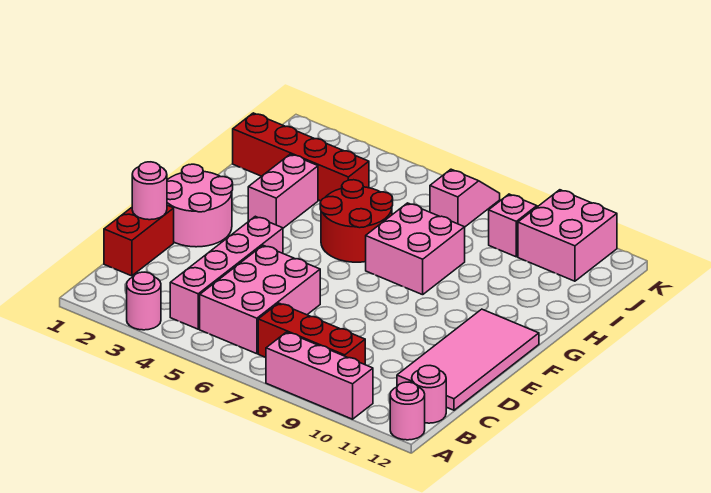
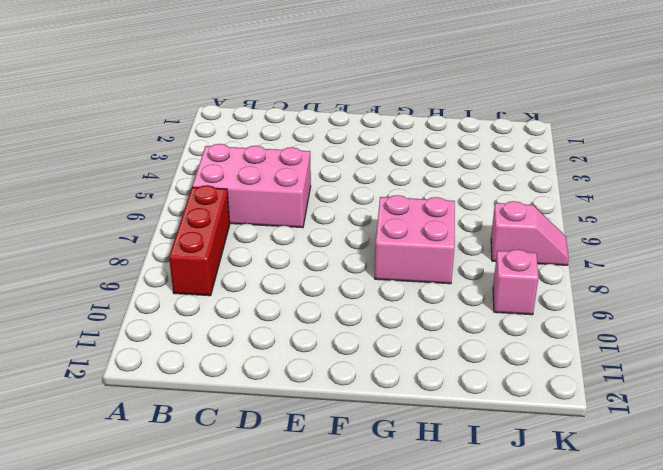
none -> pink round brick A3 level 1
none -> pink brick A8:A10 level 1
none -> pink round brick A12 level 1

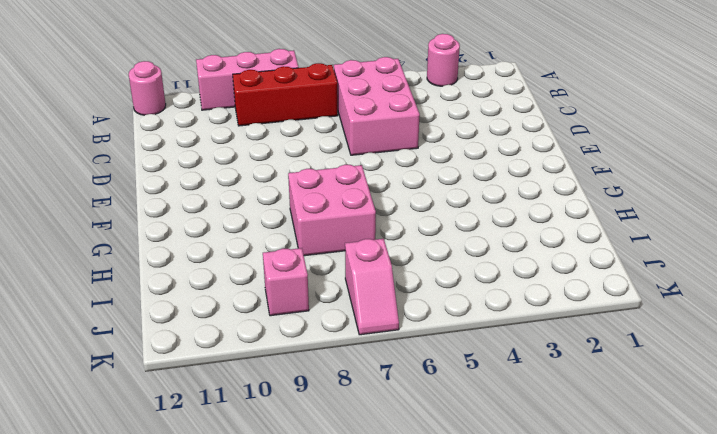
none -> pink brick B4:E4 level 1
none -> pink round brick B12 level 1
none -> red brick C1:D1 level 1

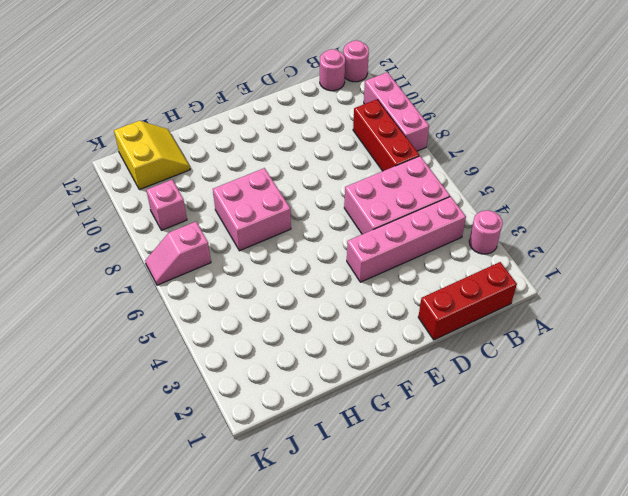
red brick B1:D1 level 1 -> red brick C1:D1 level 1
yellow slope I11:J12 level 1 top J -> pink brick J10:K11 level 1
none -> pink tile C11:F12 level 1
none -> pink round brick E1:F2 level 1
none -> pink brick G3:H3 level 1

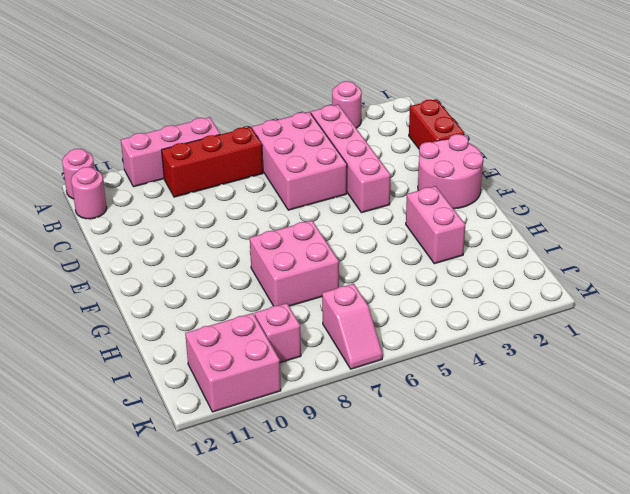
none -> pink tile C11:F12 level 1
none -> red round brick G5:H6 level 1
none -> red brick I1:I4 level 1

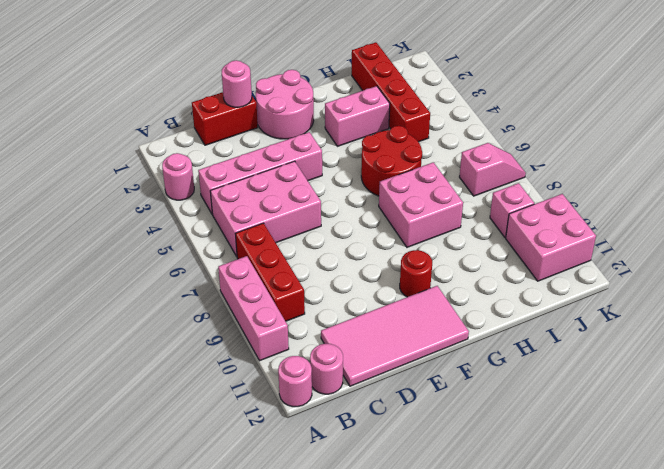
red round brick F10 level 1 -> none

